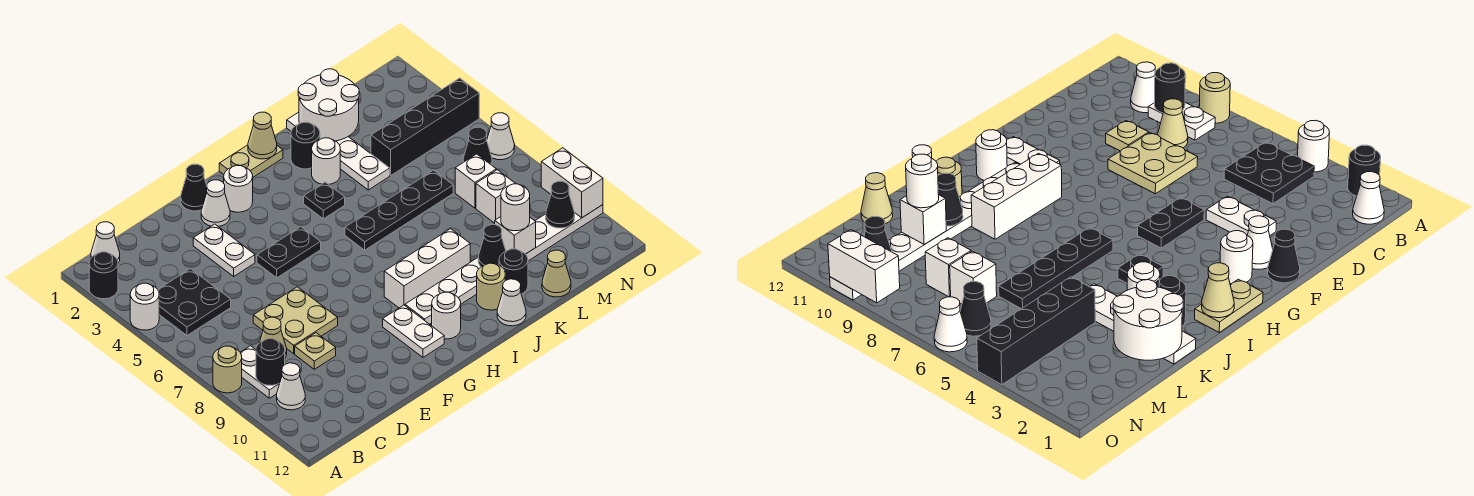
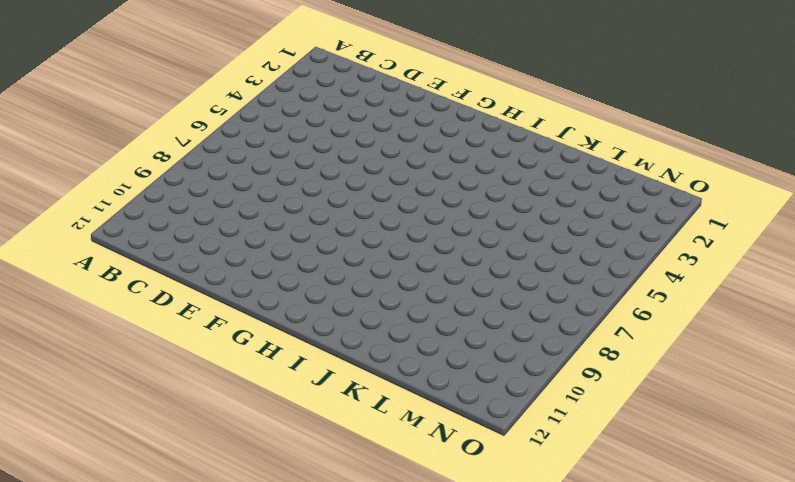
none -> black round brick A2 level 1
none -> white round brick A4 level 1
none -> tan round brick A8 level 1
none -> white cone B1 level 1

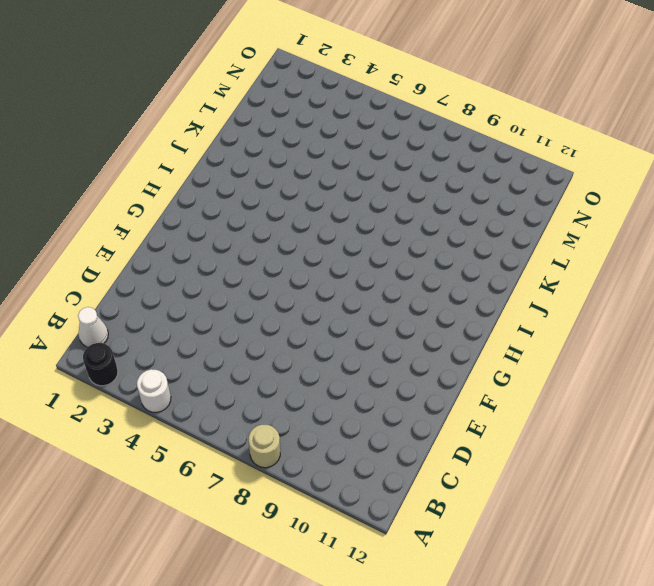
none -> black plate B4:C5 level 1
none -> white plate B8:B9 level 1
none -> white cone B10 level 1
none -> tan cone C8 level 1

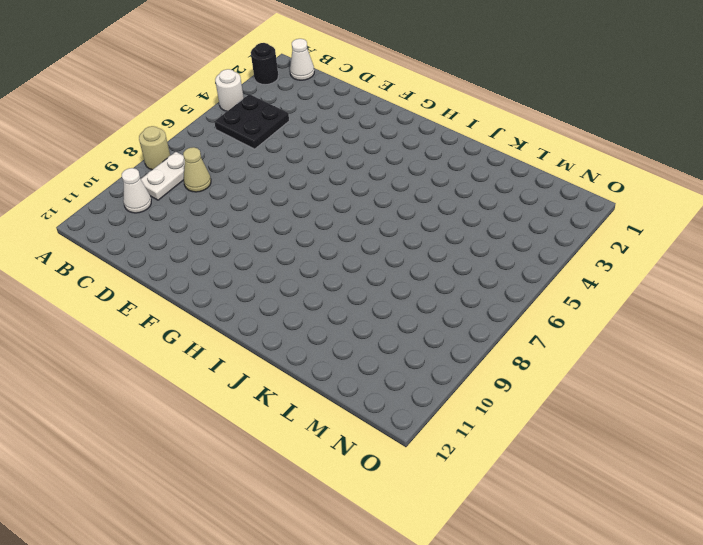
none -> tan plate D7:E8 level 1
none -> tan plate D9 level 1
none -> white plate E3:E4 level 1
none -> black cone F1 level 1

